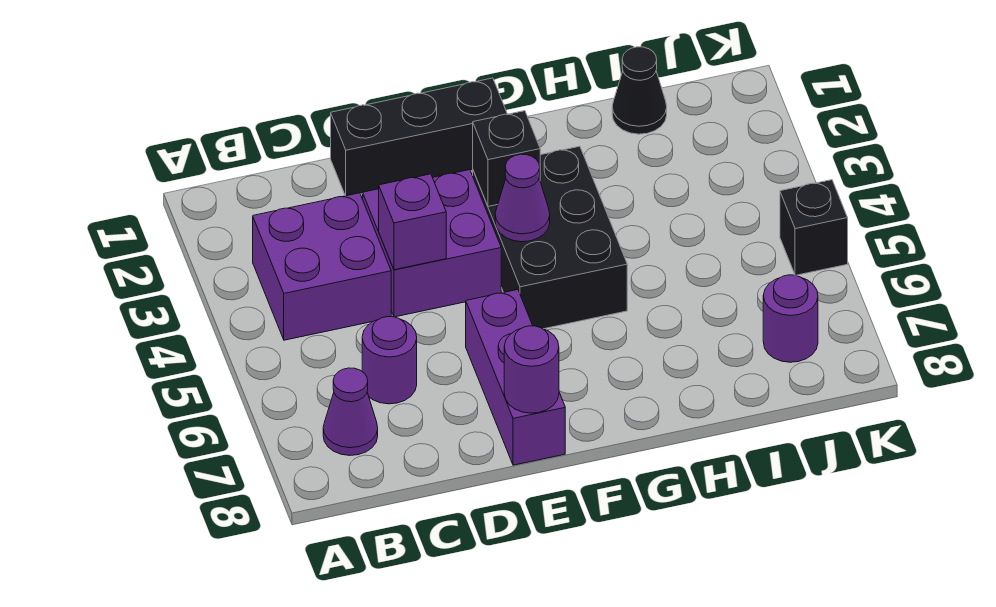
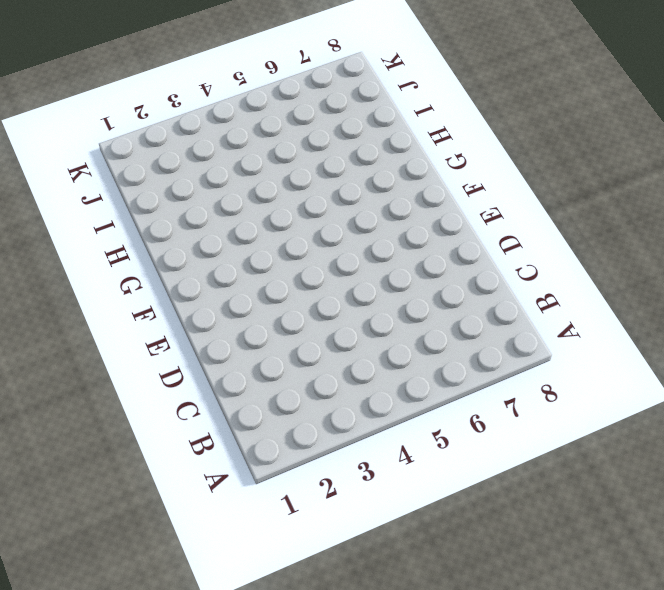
none -> purple brick B3:C4 level 1
none -> purple cone B7 level 1
none -> purple round brick C6 level 1

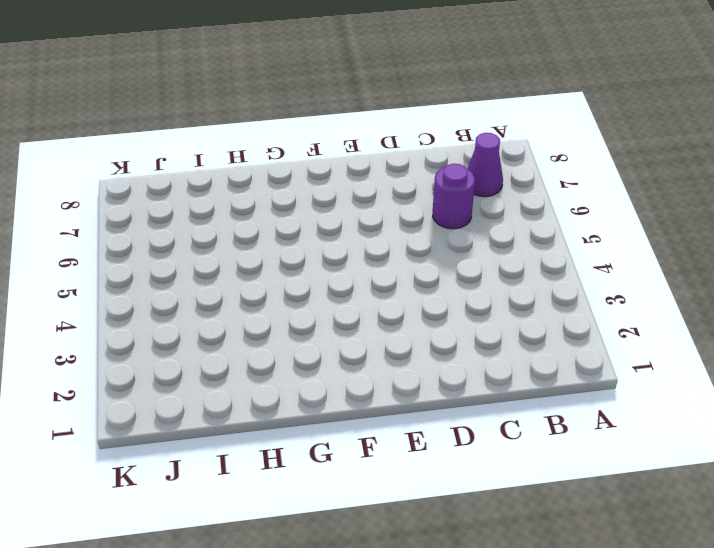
none -> purple brick B3:C4 level 1
none -> black brick D1:F1 level 1
none -> purple brick D3:E4 level 1

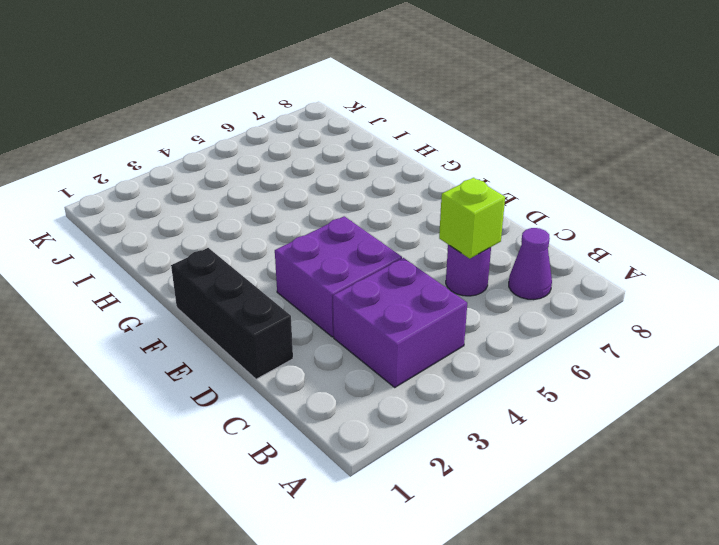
lime brick C6 level 2 -> none
none -> purple brick E6:E8 level 1
none -> black brick F3:G5 level 1
none -> black cone I1 level 1

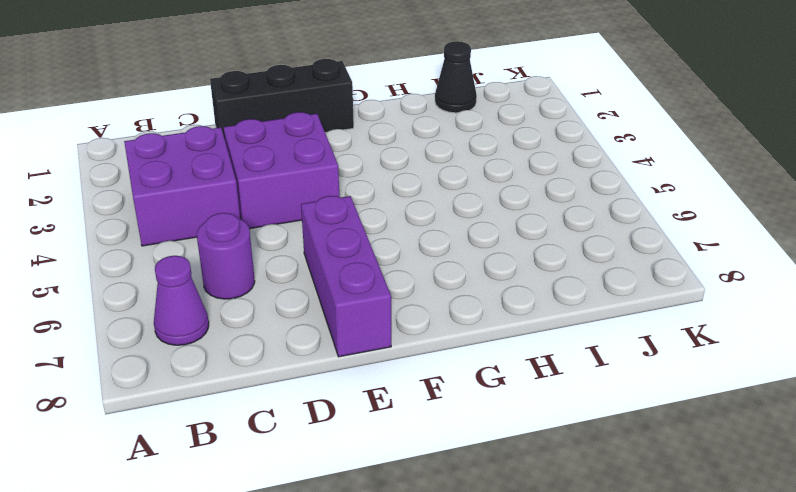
none -> black brick F3:G5 level 1
none -> purple round brick J7 level 1
none -> black brick K5 level 1

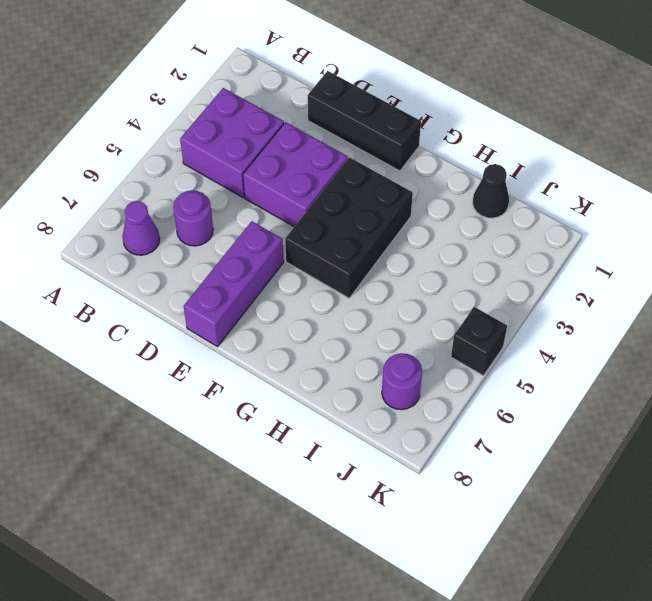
none -> purple brick D4 level 2
none -> purple round brick E8 level 2
none -> black brick F3 level 2

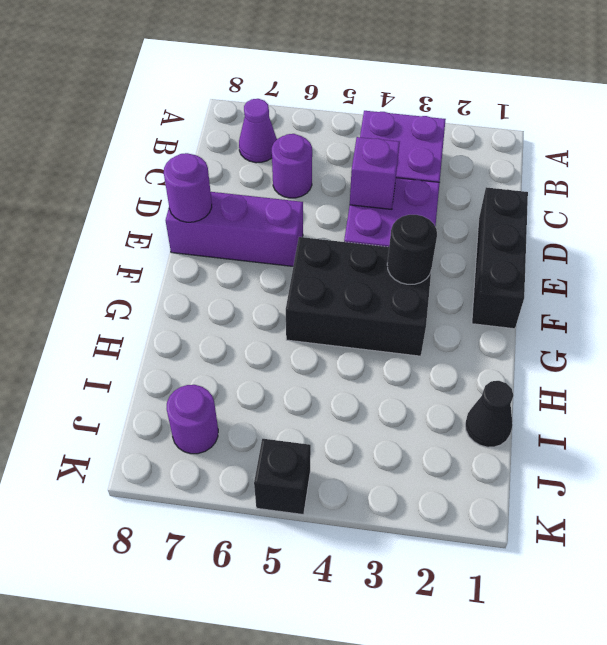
black round brick F3 level 2 -> black brick F3 level 2
none -> purple cone F4 level 2

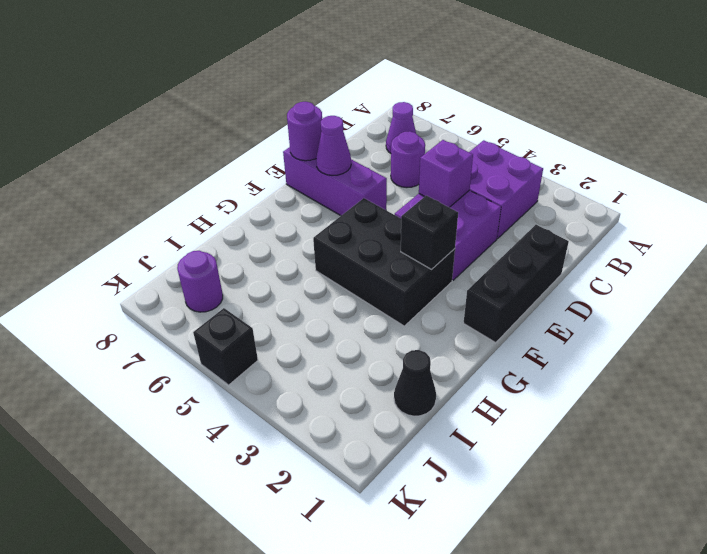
purple cone E7 level 2 -> purple cone F4 level 2

